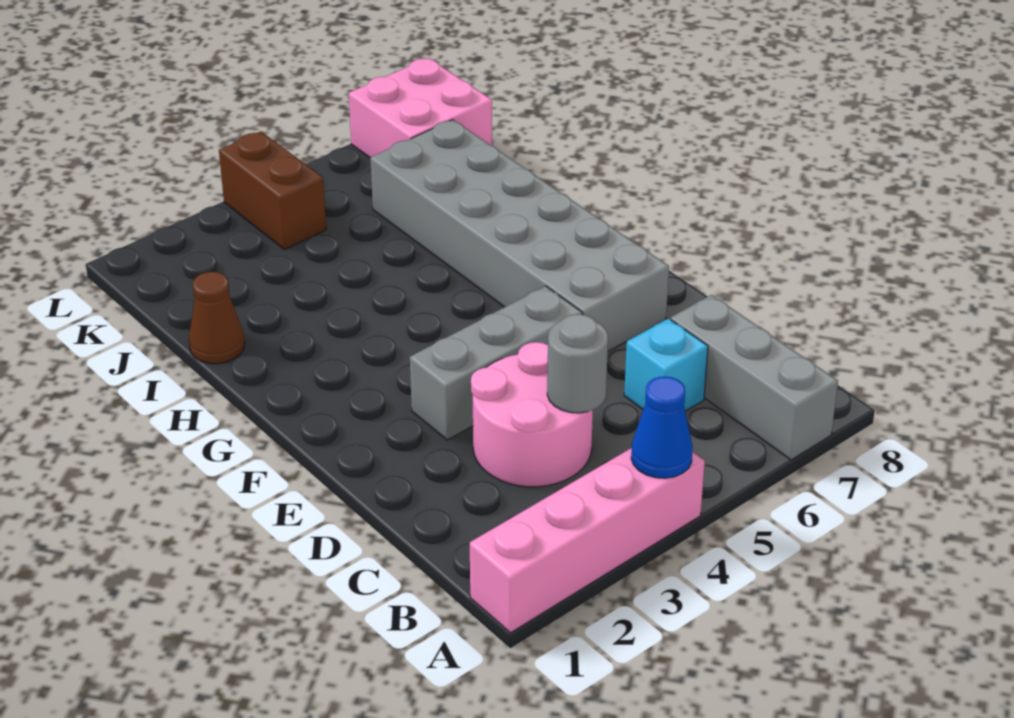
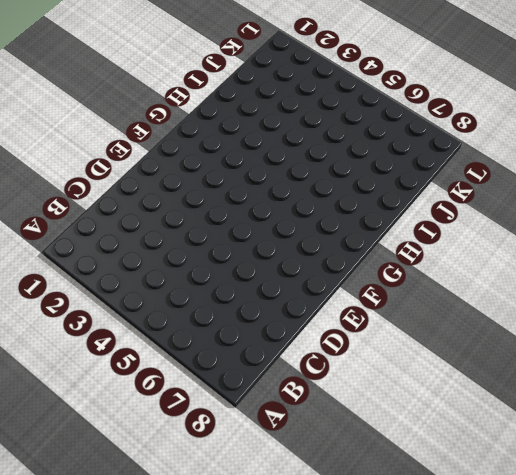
none -> pink brick A1:A4 level 1
none -> grey brick A7:C7 level 1

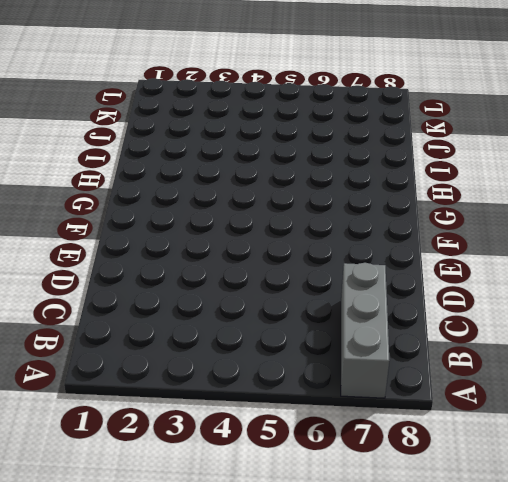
none -> pink brick A1:A4 level 1
none -> pink round brick C3:D4 level 1

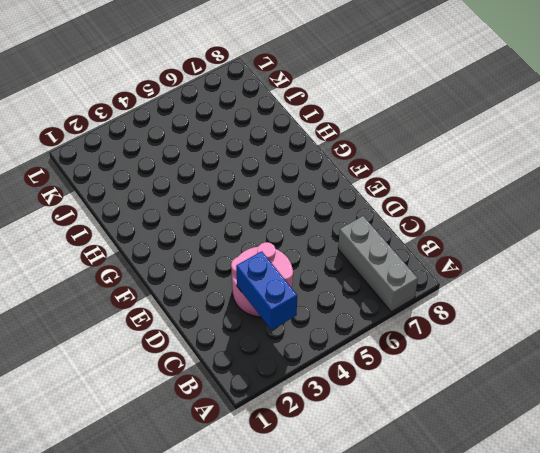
blue brick B3:C3 level 2 -> none
none -> pink brick A1:A4 level 1
none -> cyan brick C6 level 1

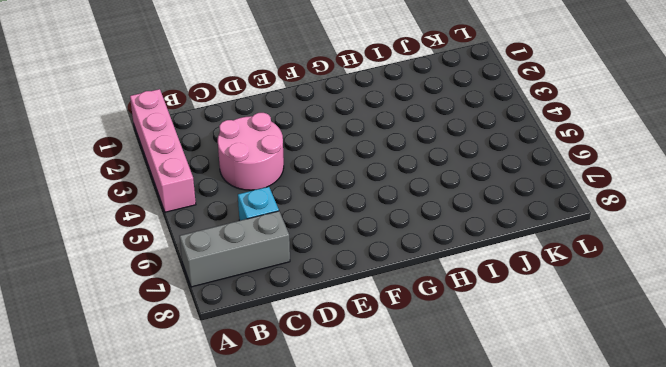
none -> grey brick E3:E5 level 1
none -> grey brick E6:J7 level 1

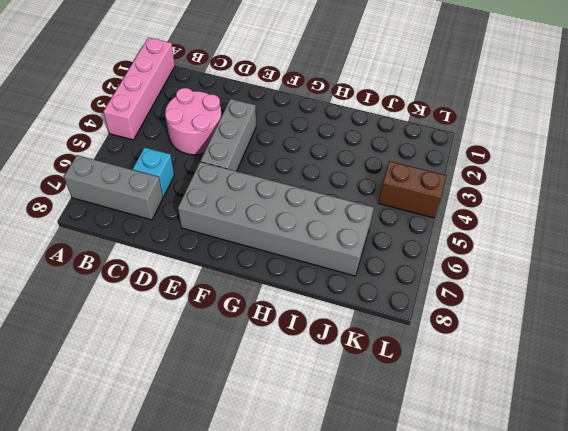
none -> brown cone I1 level 1
none -> pink brick K7:L8 level 1

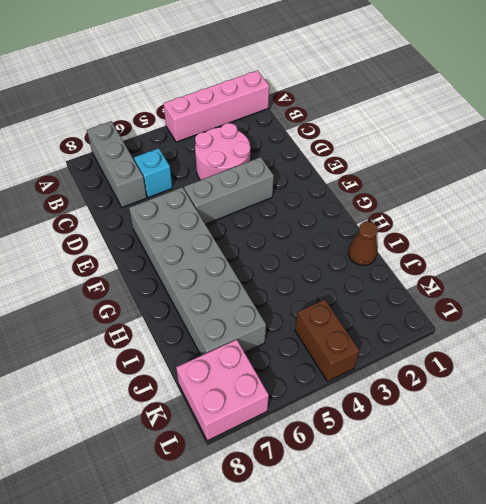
none -> blue cone A4 level 2
none -> grey round brick C4 level 2

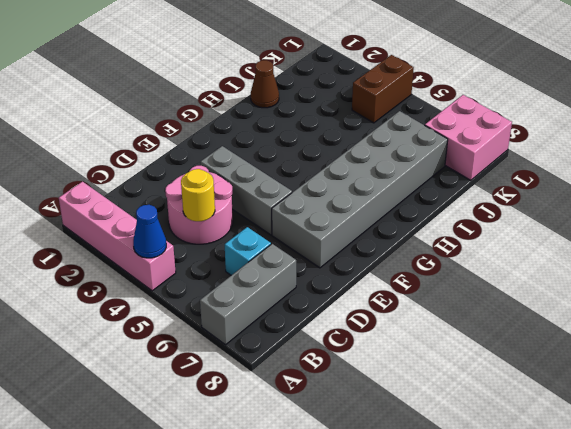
yellow round brick C4 level 2 -> grey round brick C4 level 2

